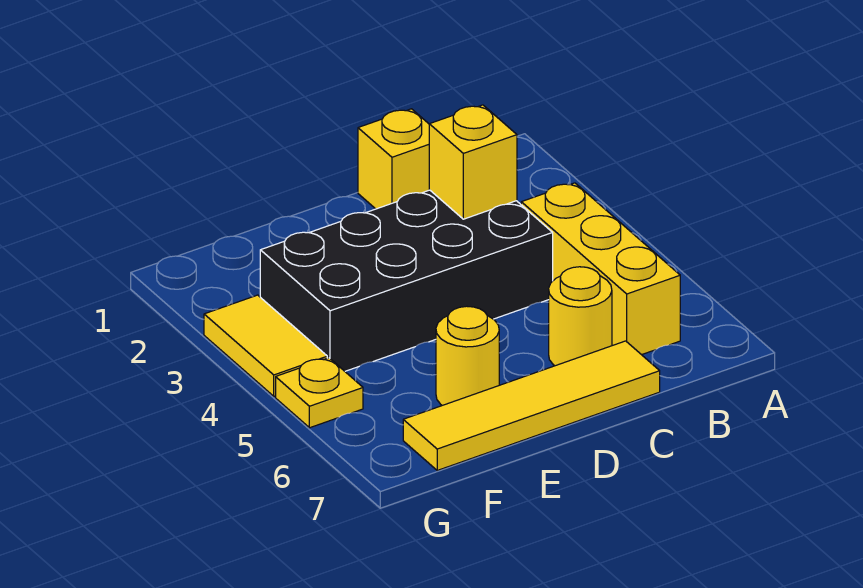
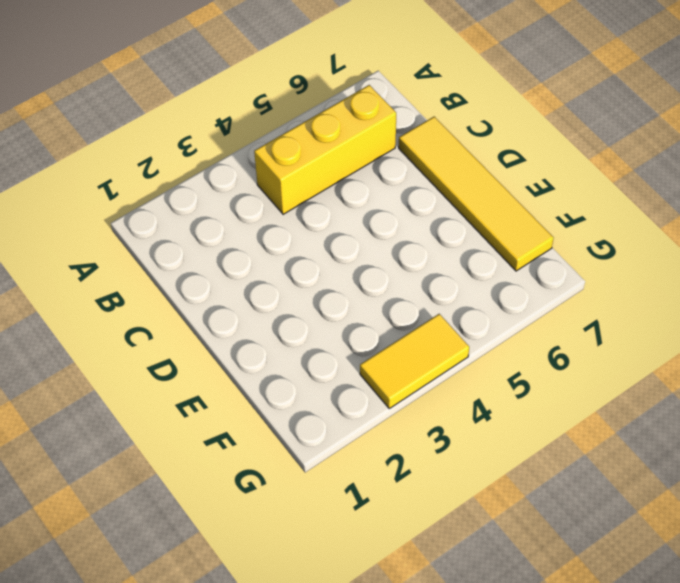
none -> yellow brick C1 level 1
none -> black brick C3:F4 level 1

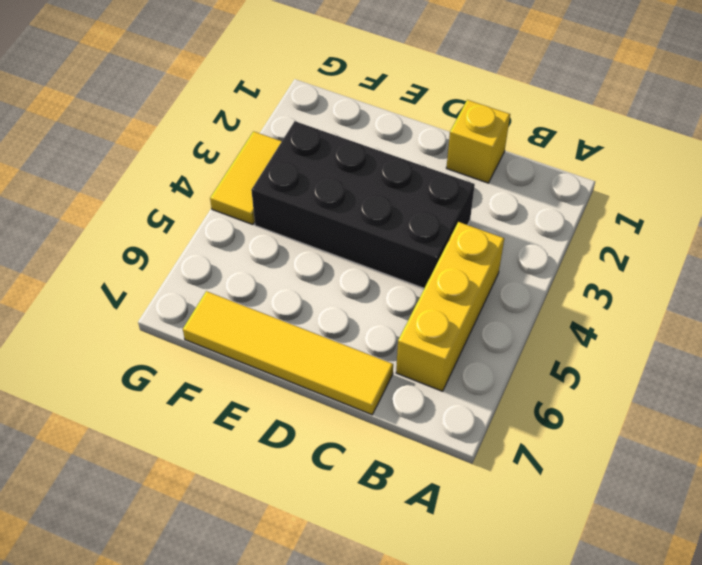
none -> yellow round brick C6 level 1
none -> yellow round brick E6 level 1

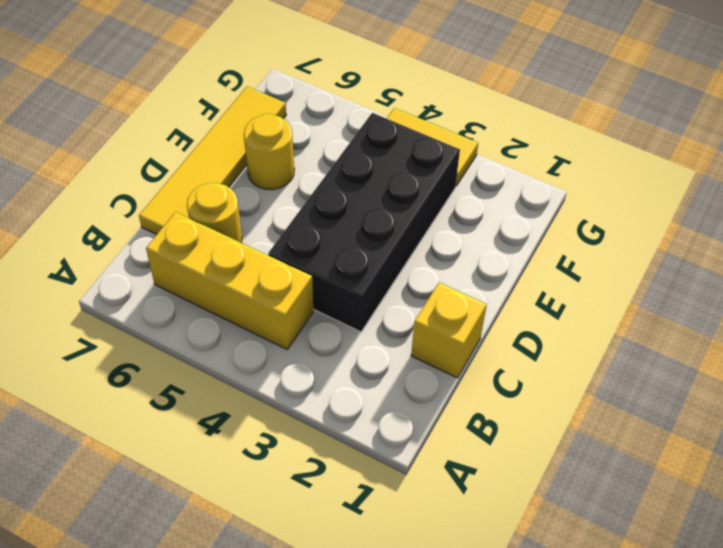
none -> yellow plate G5 level 1
none -> yellow brick C3 level 2

